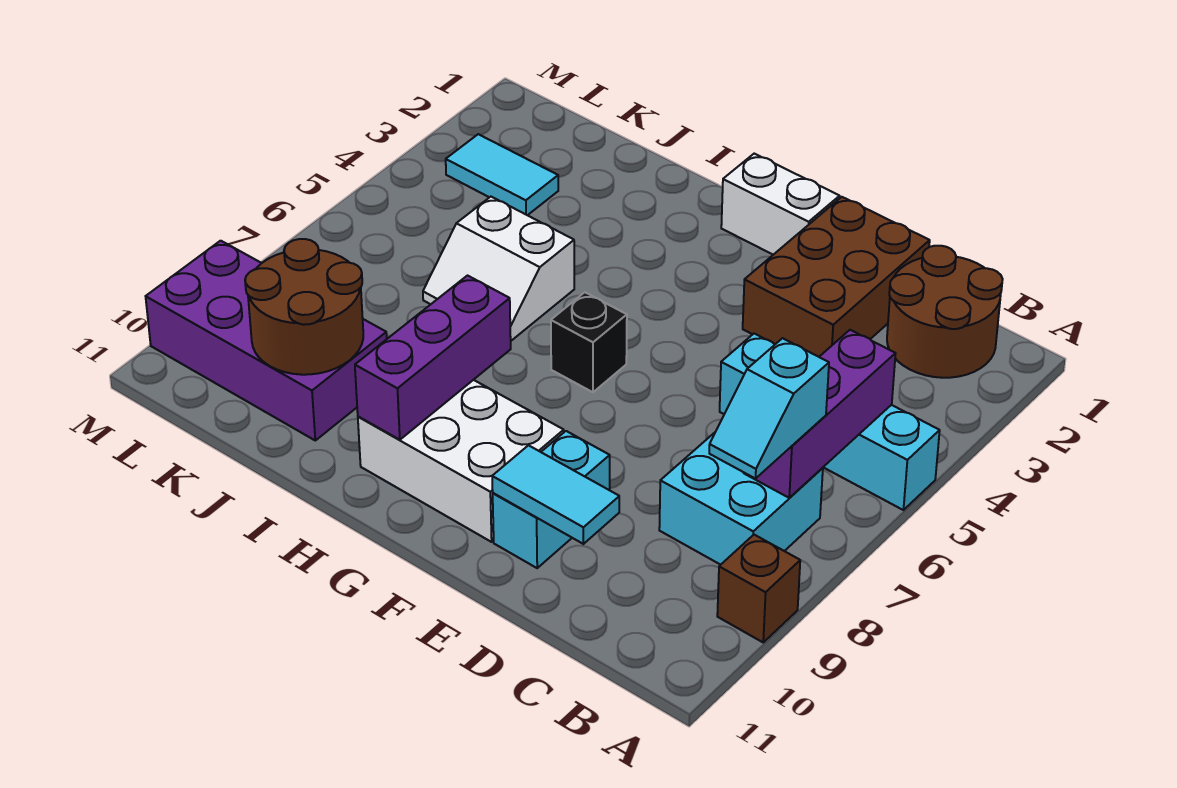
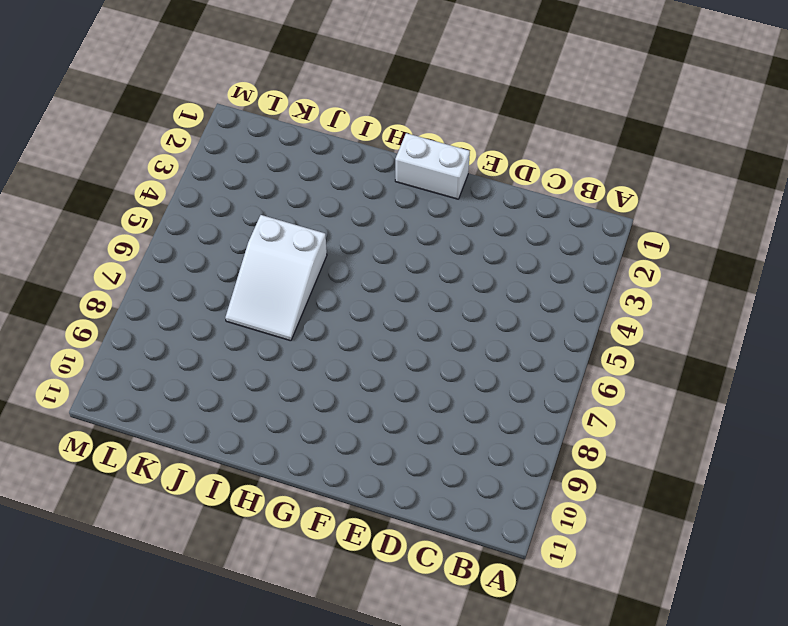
white slope I5:J7 level 1 top 5 -> white slope I5:J6 level 1 top 5
none -> cyan brick A5:D5 level 1
none -> brown brick A9 level 1
none -> brown round brick B1:C2 level 1

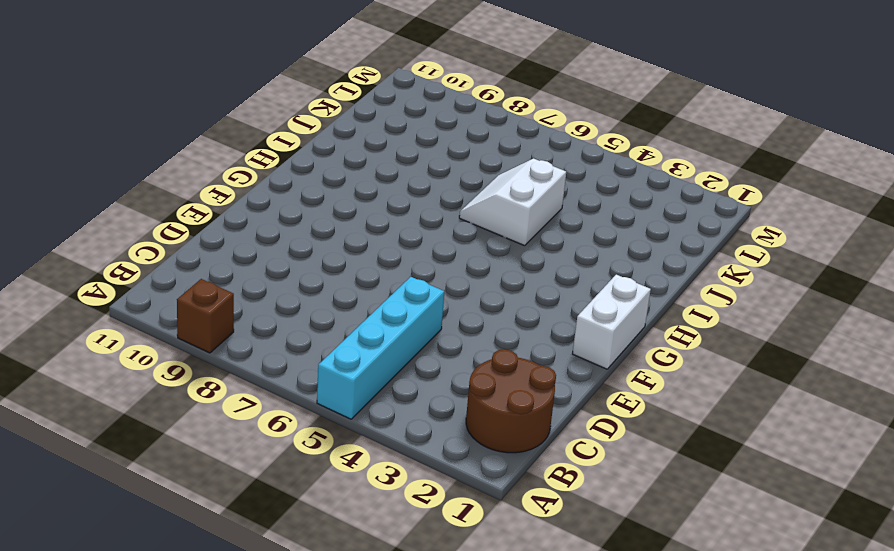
none -> cyan brick B7:C8 level 1
none -> brown brick D1:E3 level 1
none -> cyan brick E9:E10 level 1

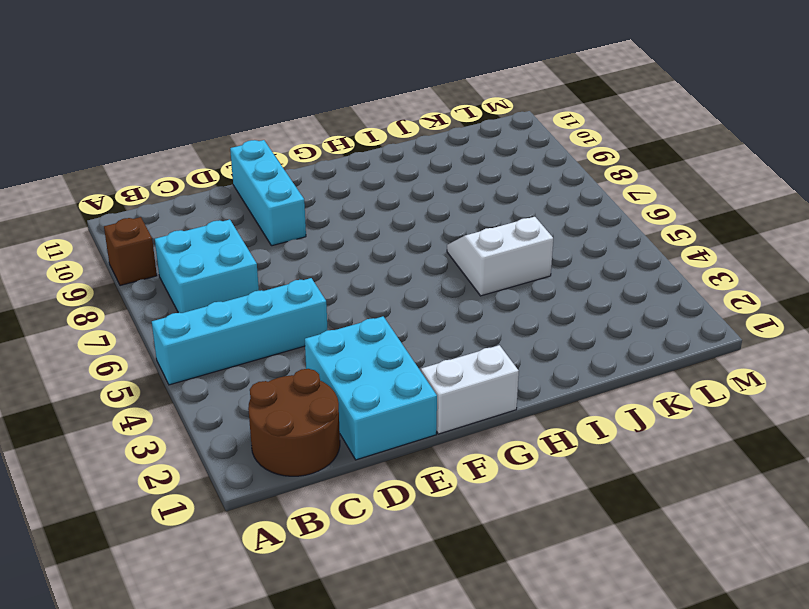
cyan brick D1:E3 level 1 -> brown brick D1:E3 level 1
cyan brick E9:E11 level 1 -> cyan brick E9:E10 level 1
none -> white brick F9:H10 level 1
none -> black brick G6 level 1
none -> purple brick J9:M10 level 1

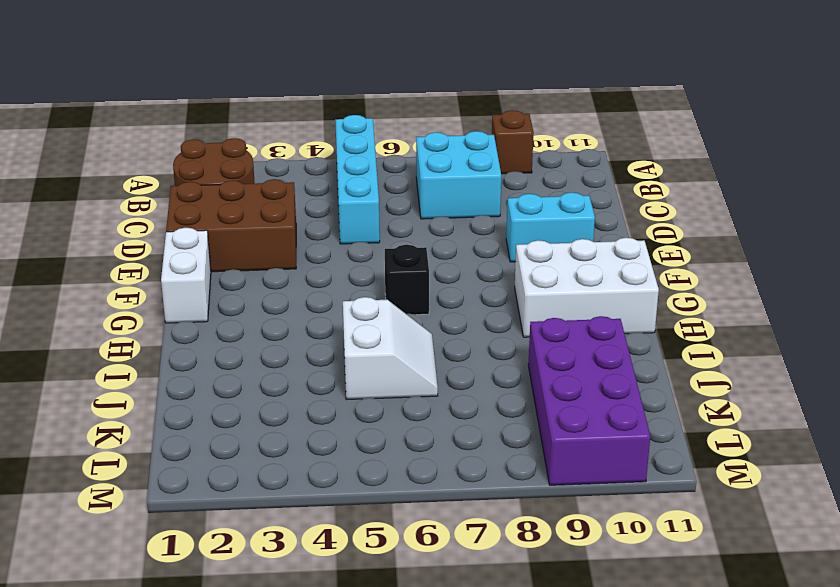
white brick G9:H11 level 1 -> white brick F9:H10 level 1
none -> cyan tile K3:L3 level 1
none -> purple brick B5:B7 level 2
none -> cyan tile D10:E10 level 2

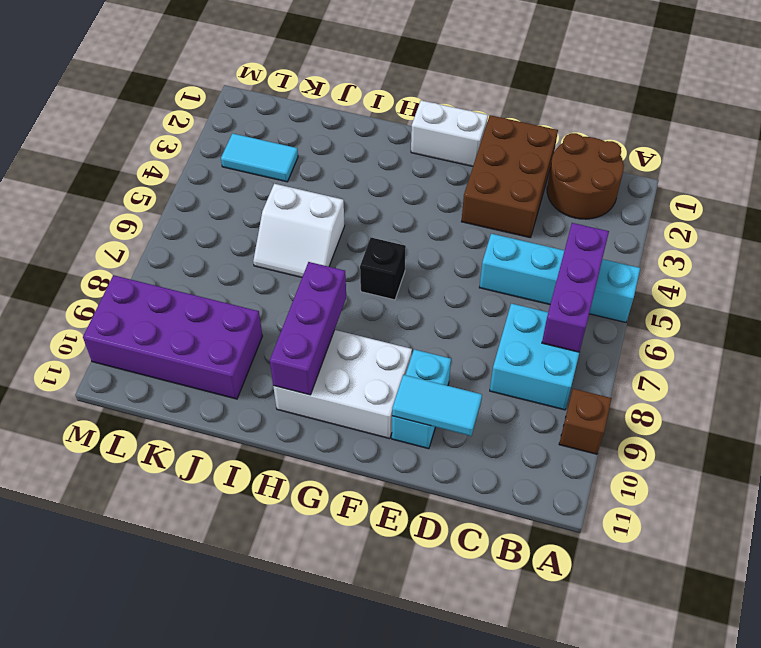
none -> brown round brick J9:K10 level 2
none -> cyan slope B7:B8 level 3 top 7

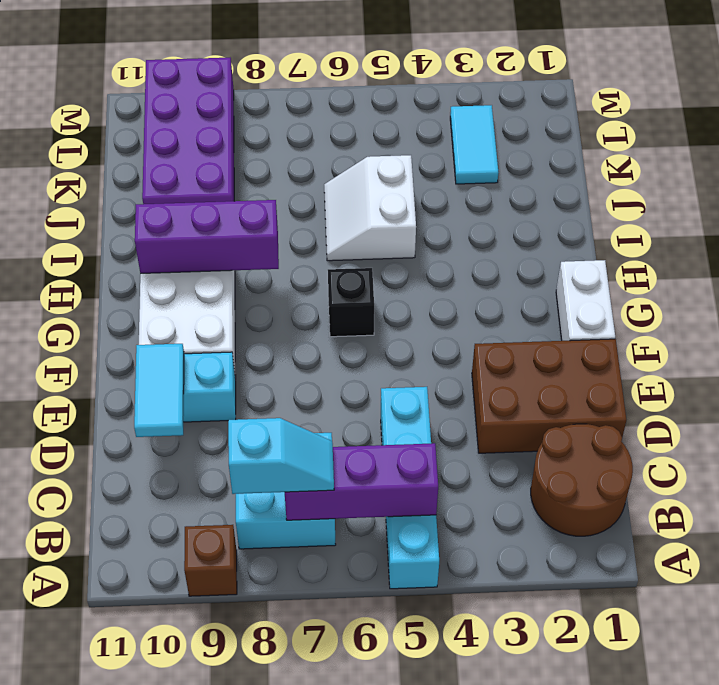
cyan slope B7:B8 level 3 top 8 -> cyan slope B7:B8 level 3 top 7
none -> brown round brick J9:K10 level 2

